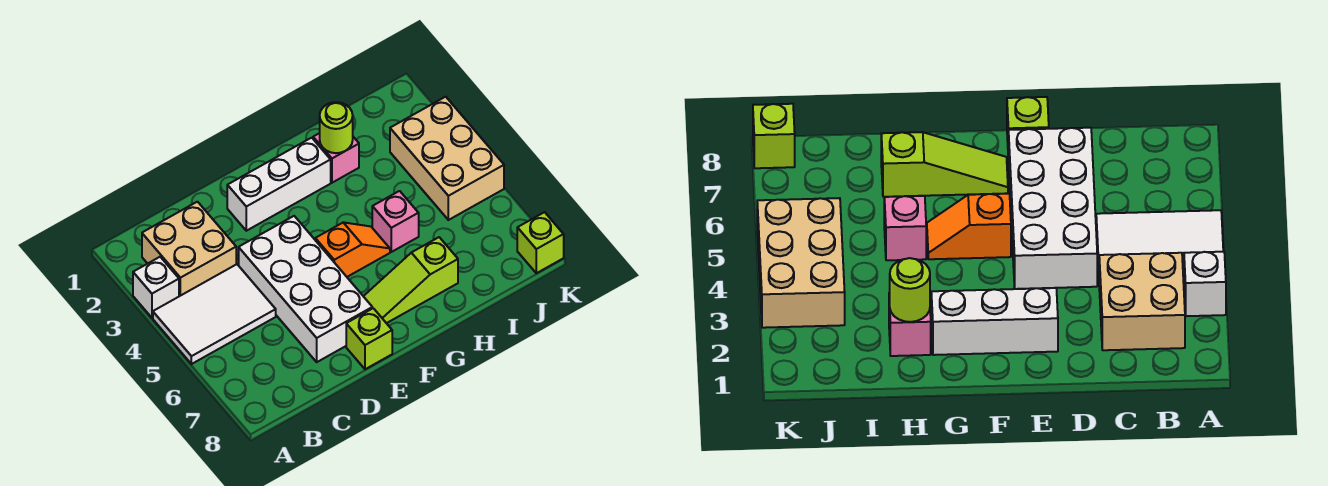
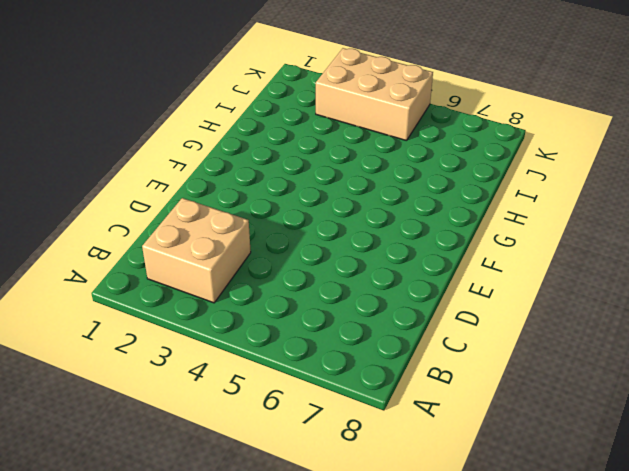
none -> white brick A3 level 1
none -> white tile A4:C5 level 1
none -> white brick D4:E7 level 1

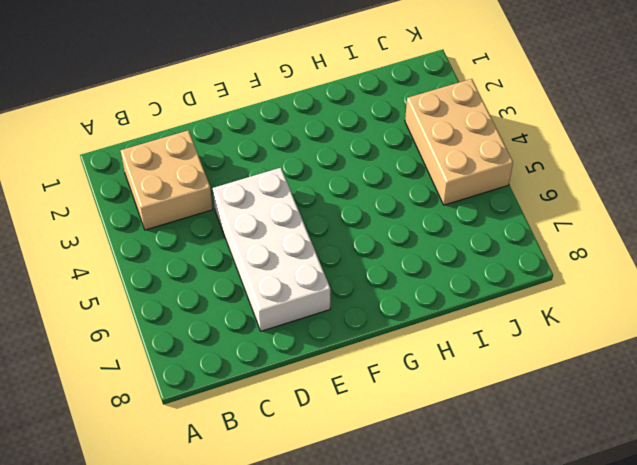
none -> white brick A3 level 1
none -> white tile A4:C5 level 1
none -> white brick E2:G2 level 1

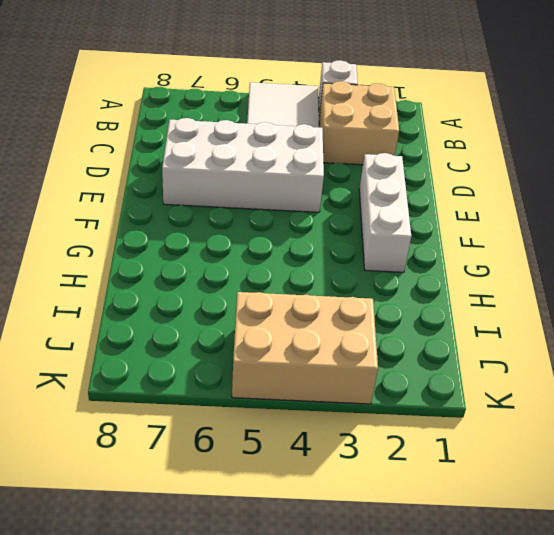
none -> lime brick E8 level 1
none -> orange slope F5:G5 level 1 top F
none -> lime slope F7:H7 level 1 top H

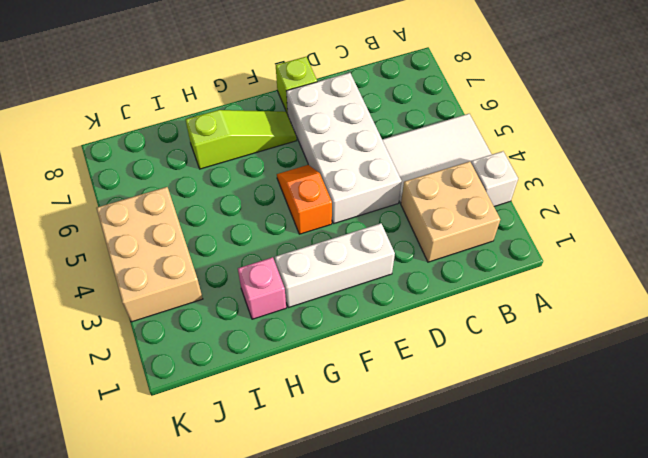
orange slope F4:F5 level 1 top 4 -> orange slope F5:G5 level 1 top F
none -> pink brick H5 level 1
none -> lime brick K8 level 1
none -> lime round brick H2 level 2

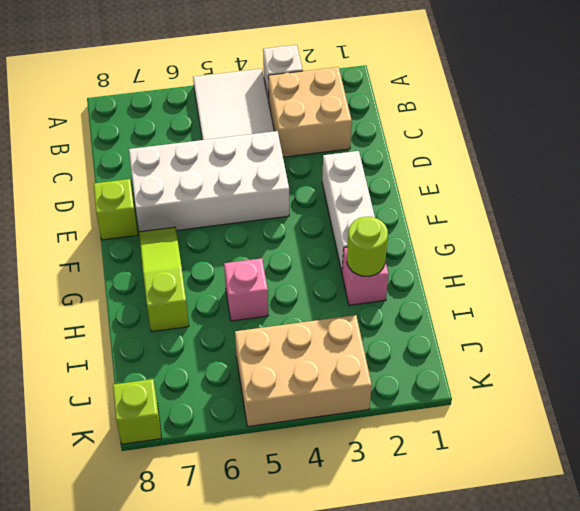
none -> orange slope F5:G5 level 1 top F

